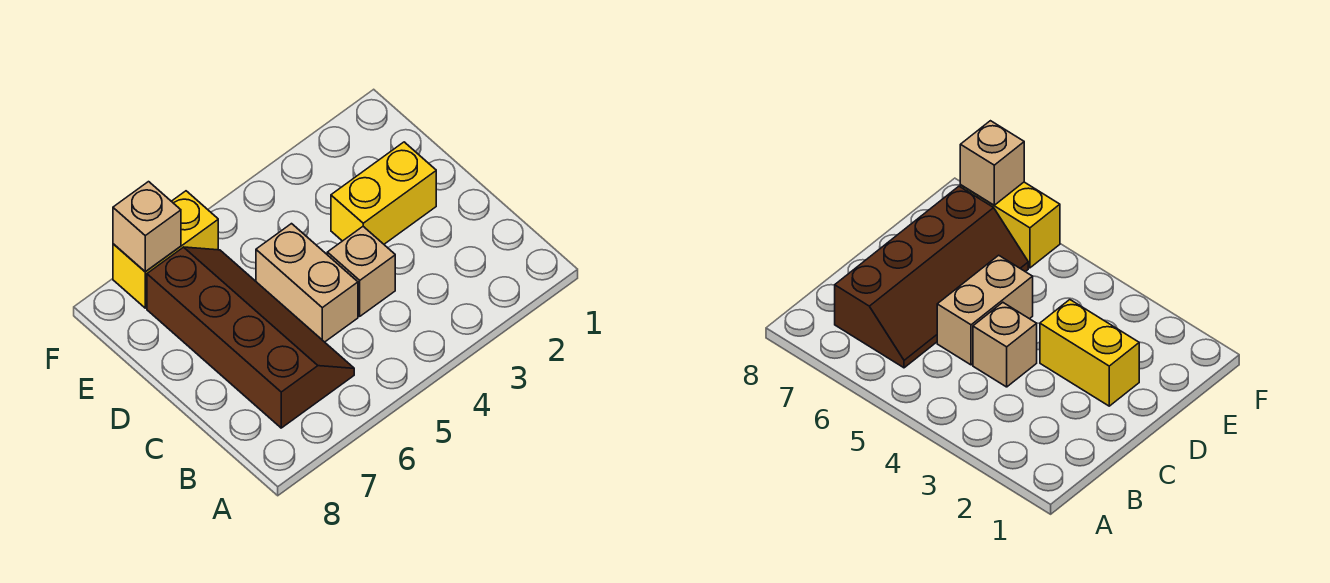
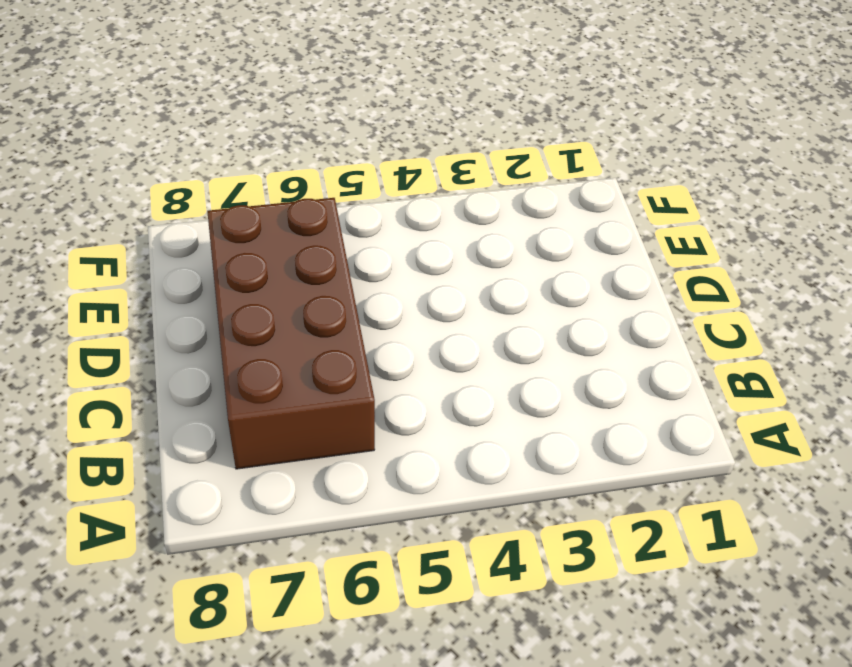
brown brick B6:E7 level 1 -> brown slope B6:E7 level 1 top 7
none -> tan brick C4 level 1
none -> tan brick C5:D5 level 1

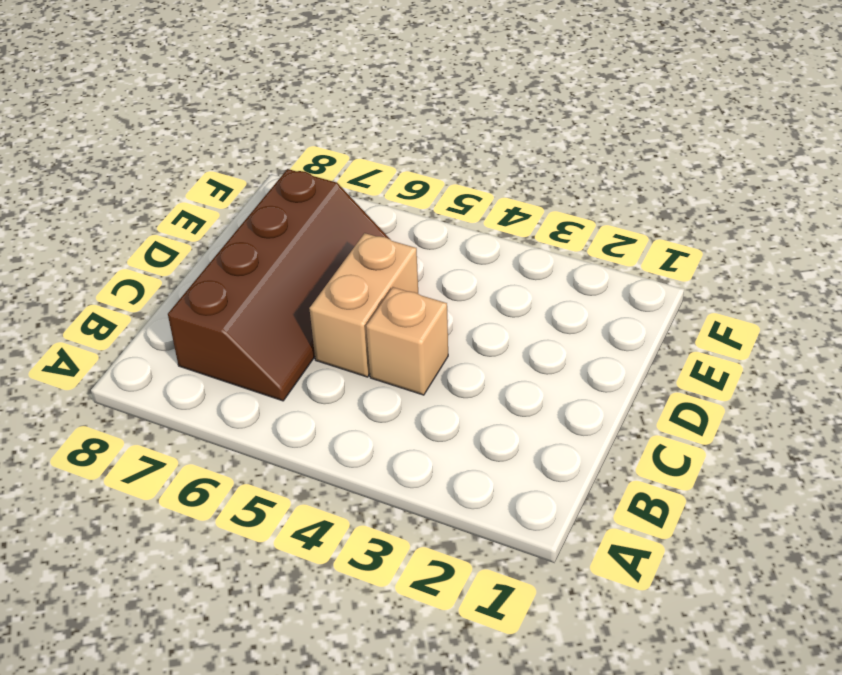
none -> yellow brick D2:D3 level 1
none -> yellow brick F6:F7 level 1

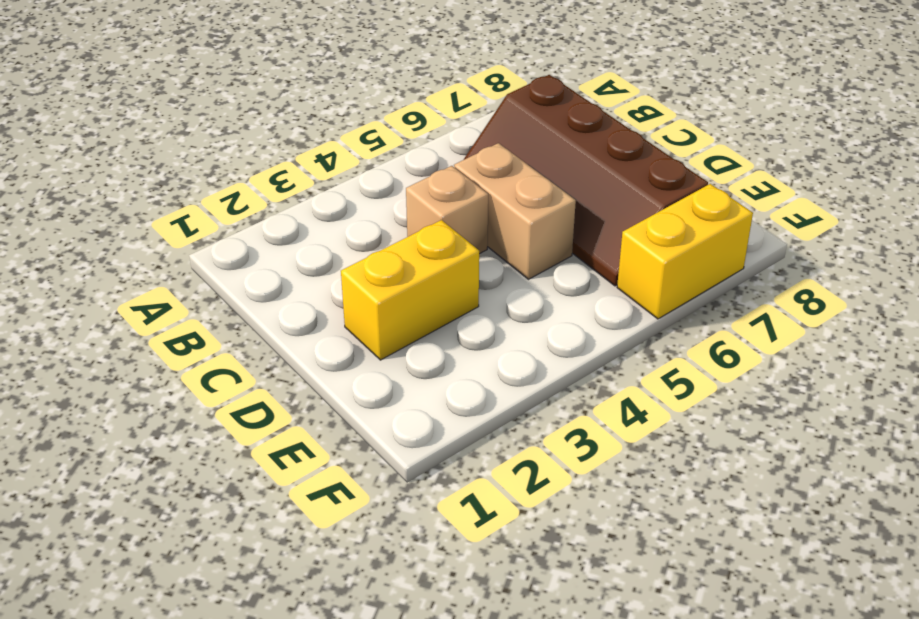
none -> tan brick F7 level 2

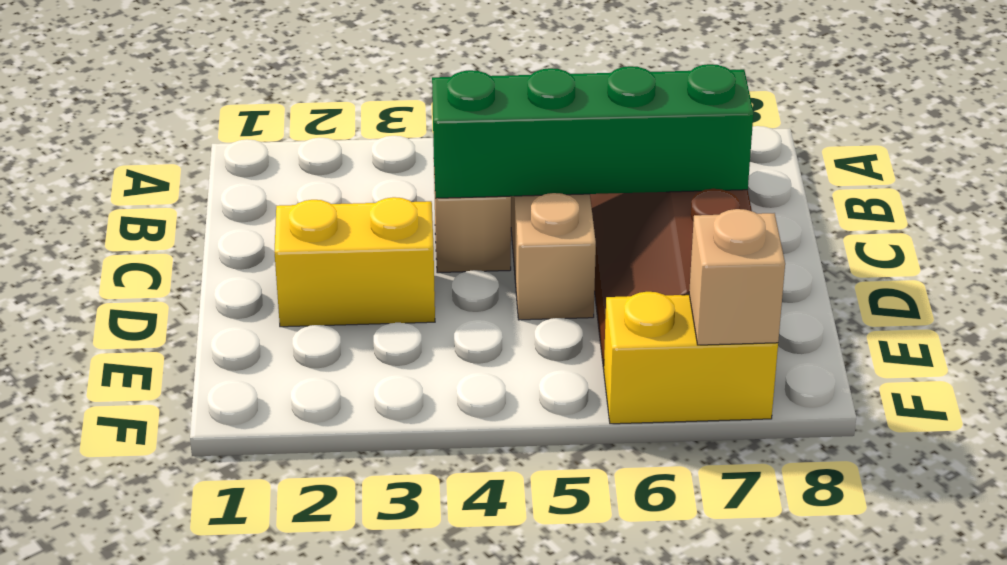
green brick C4:C7 level 2 -> none

